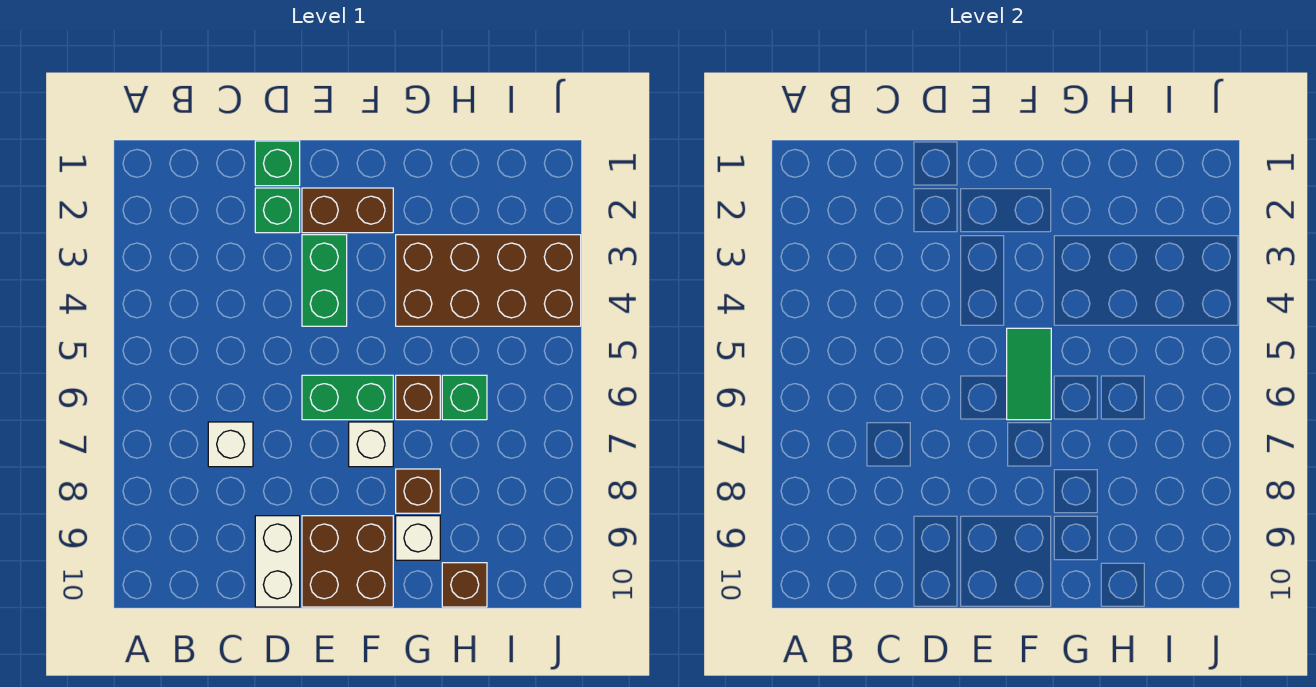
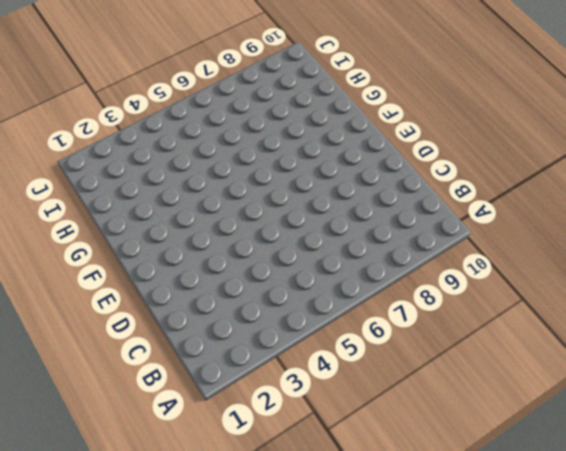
none -> white brick C7 level 1
none -> green brick D1 level 1
none -> green brick D2 level 1

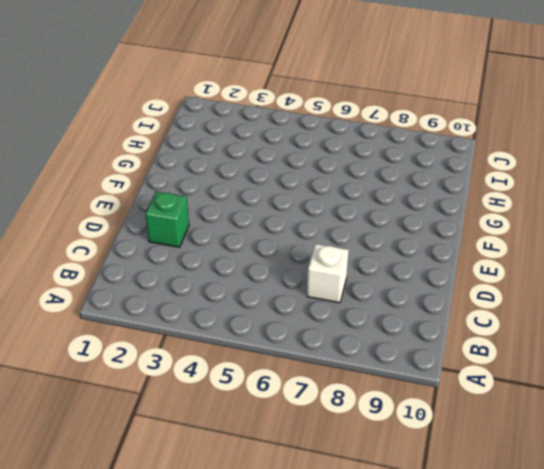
none -> green brick D1 level 1
none -> white brick D9:D10 level 1
none -> brown brick E2:F2 level 1

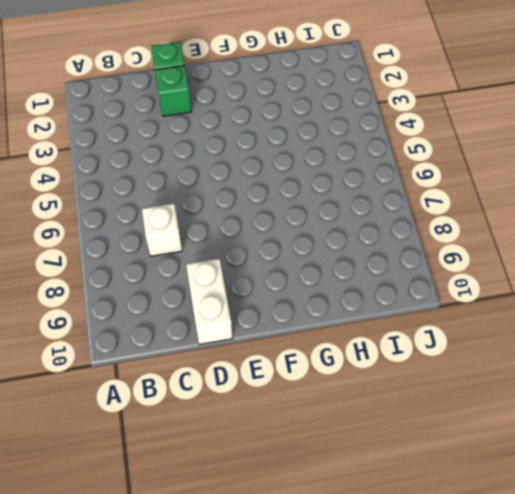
none -> brown brick E2:F2 level 1
none -> green brick E3:E4 level 1
none -> green brick E6:F6 level 1

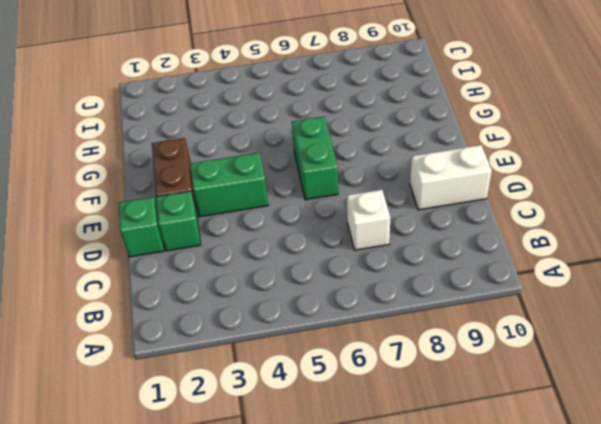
none -> brown brick E9:F10 level 1
none -> white brick F7 level 1
none -> brown brick G3:J4 level 1

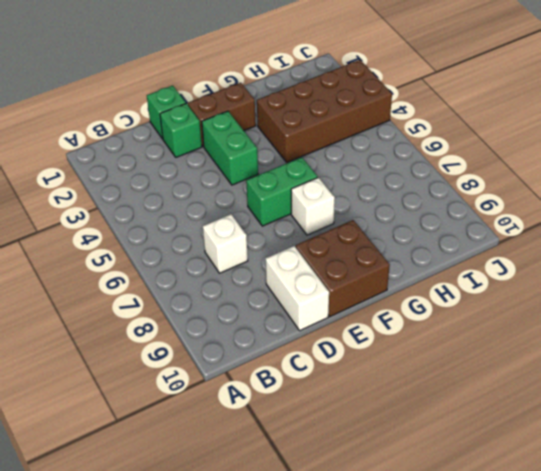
none -> brown brick G6 level 1
none -> brown brick G8 level 1
none -> white brick G9 level 1

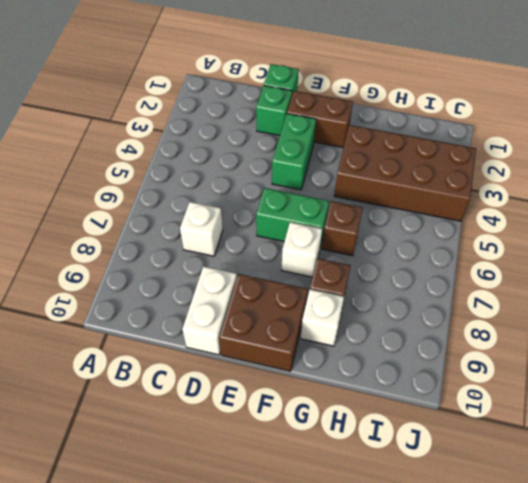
none -> green brick H6 level 1
none -> brown brick H10 level 1
none -> green tile F5:F6 level 2

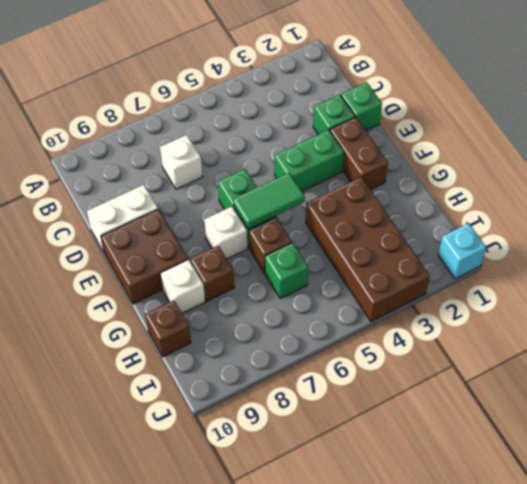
cyan brick J1 level 1 -> none

